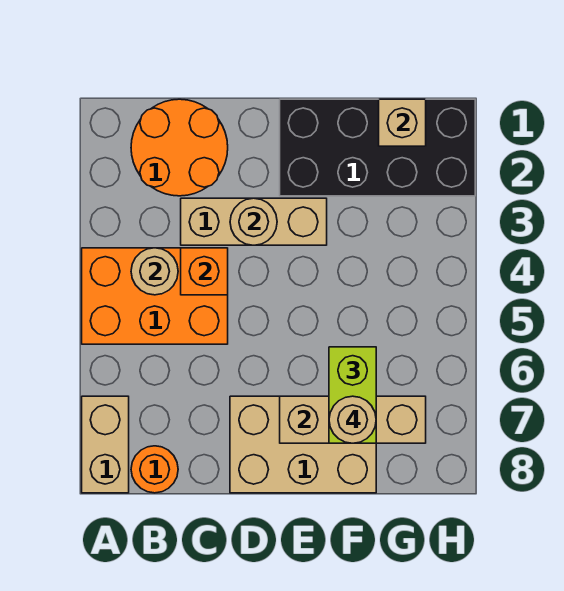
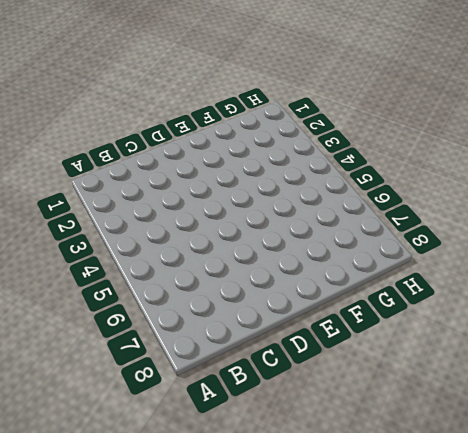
none -> orange brick A4:C5 level 1
none -> tan brick A7:A8 level 1
none -> orange round brick B1:C2 level 1

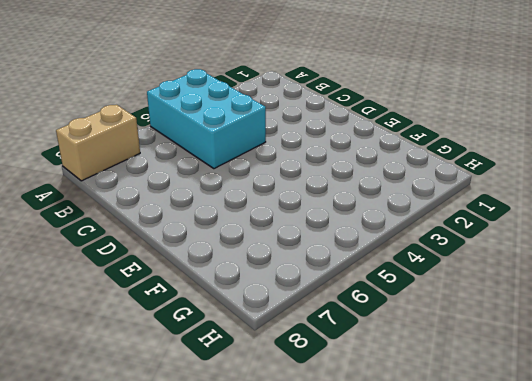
cyan brick A4:C5 level 1 -> orange brick A4:C5 level 1
none -> orange round brick B1:C2 level 1
none -> orange round brick B8 level 1
none -> tan brick C3:E3 level 1

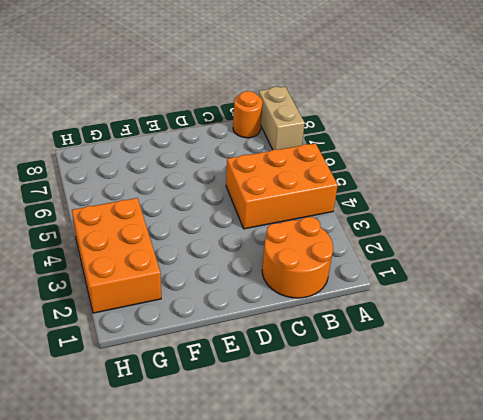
orange brick G2:H4 level 1 -> black brick E1:H2 level 1
none -> tan brick C3:E3 level 1
none -> tan brick D7:F8 level 1
none -> tan round brick B4 level 2

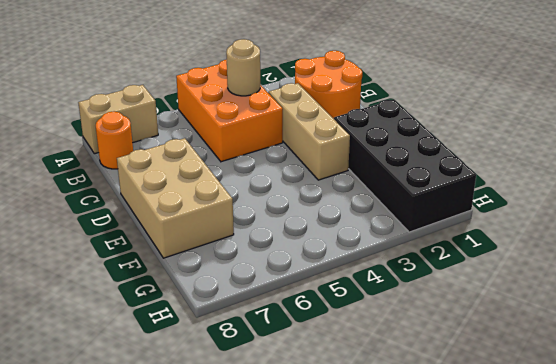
none -> orange brick C4 level 2
none -> tan round brick D3 level 2
none -> tan brick E7:G7 level 2

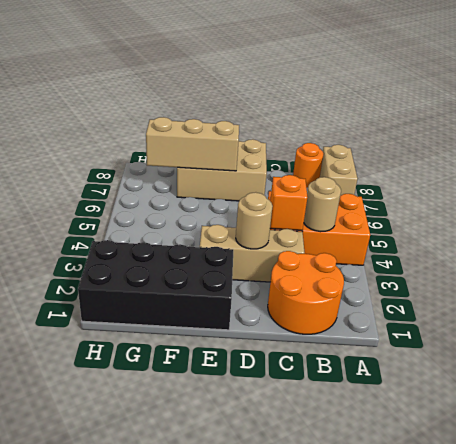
none -> tan brick G1 level 2
none -> lime brick F6:F7 level 3
none -> tan round brick F7 level 4

